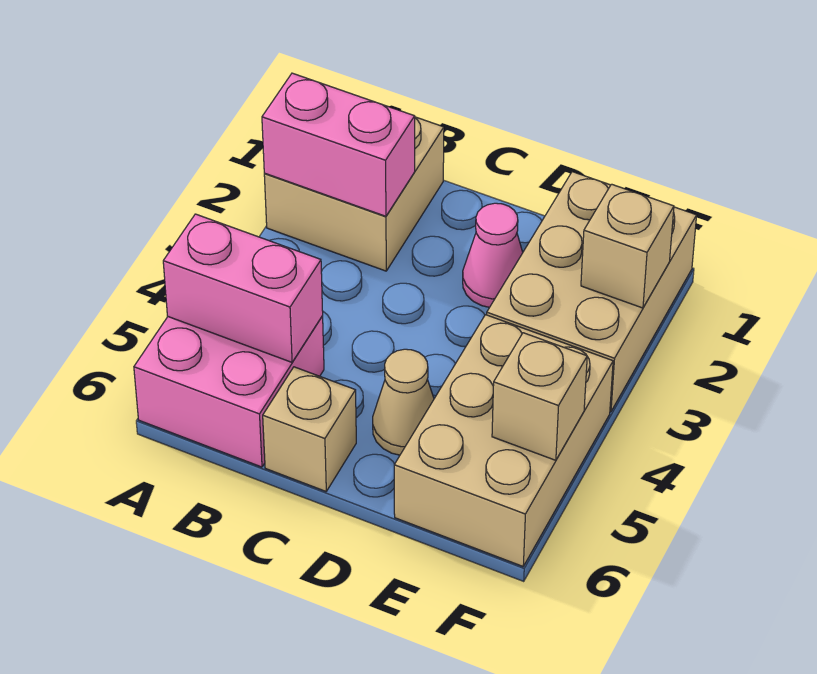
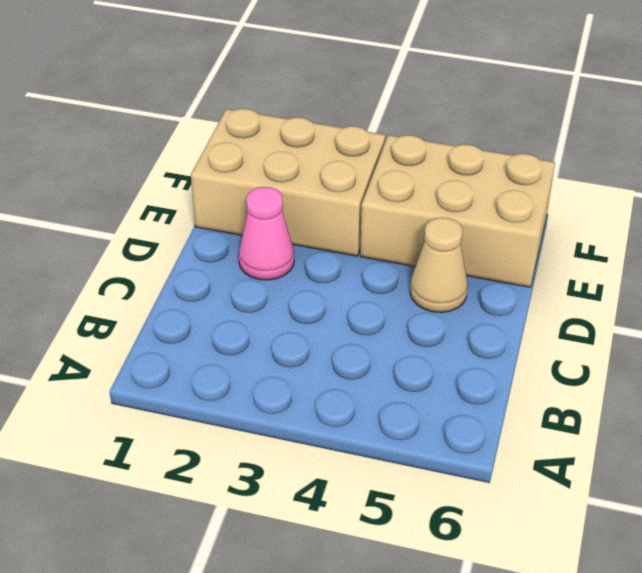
none -> tan brick A1:B2 level 1
none -> pink brick A5:B6 level 1

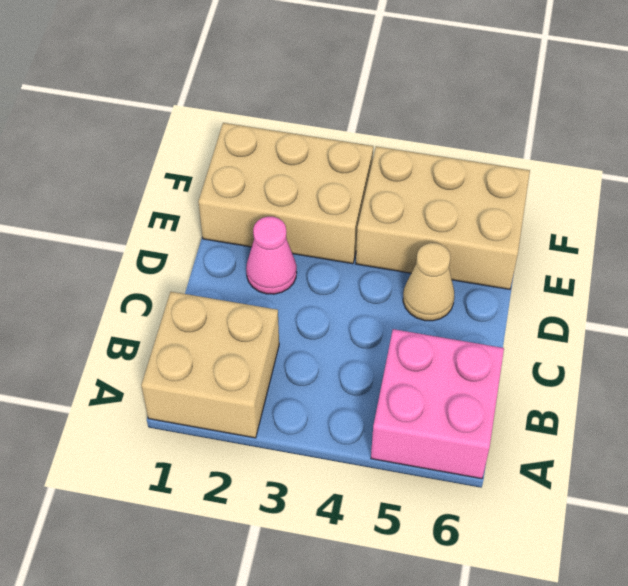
none -> tan brick C6 level 1
none -> pink brick A2:B2 level 2

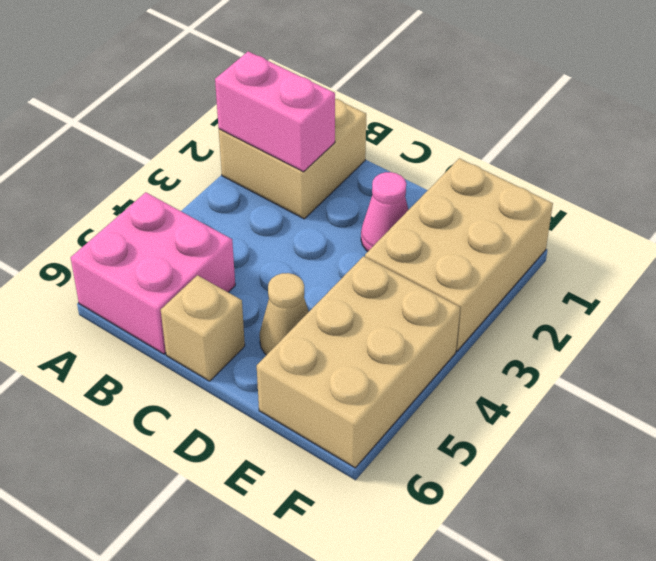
none -> pink brick A5:B5 level 2
none -> tan brick F2 level 2

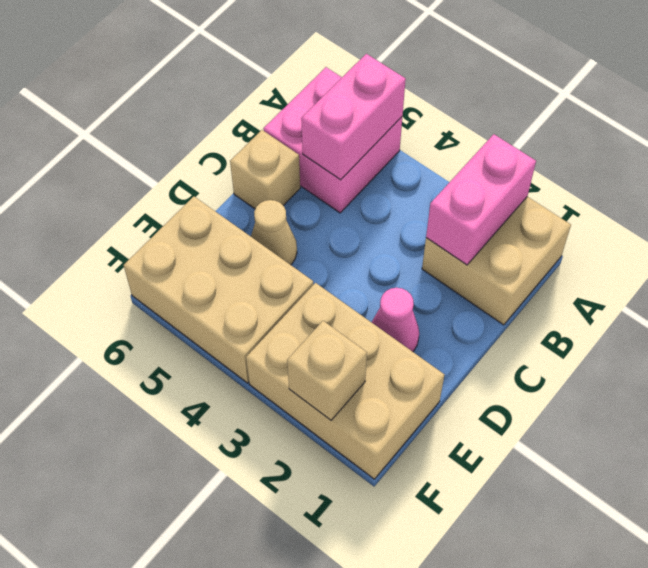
none -> tan brick F5 level 2

